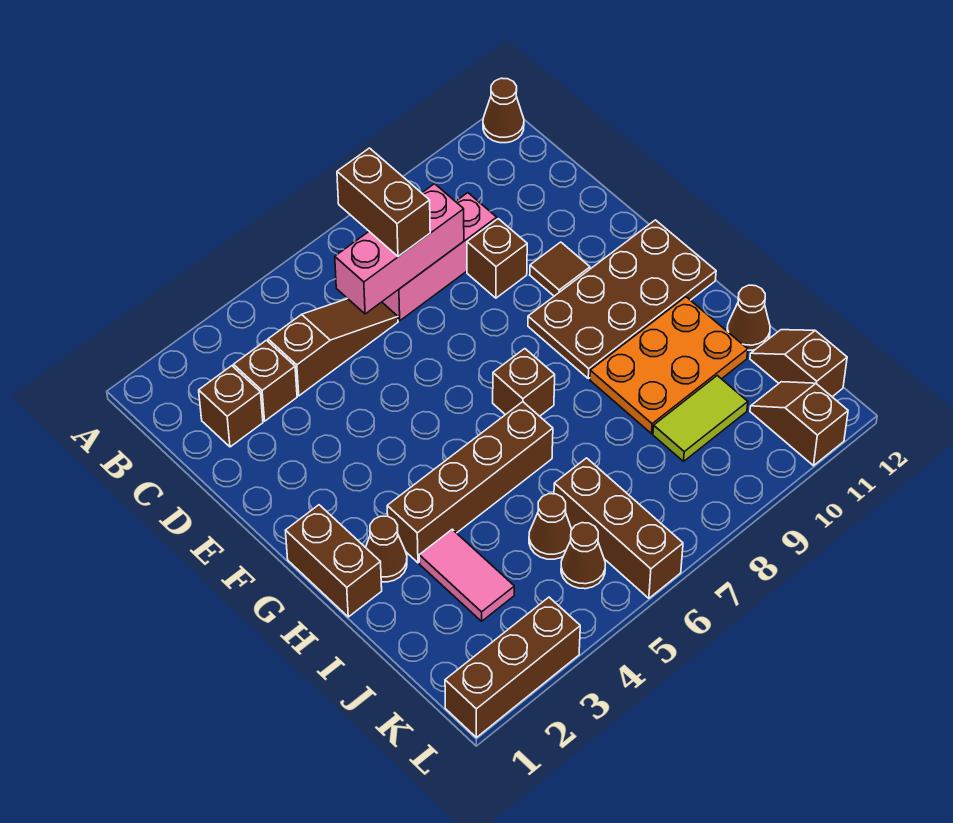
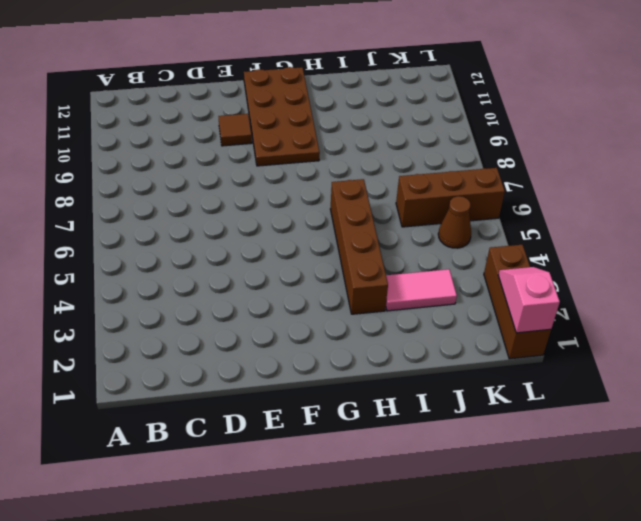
pink slope L1:L2 level 2 top 1 -> none
none -> brown cone A12 level 1
none -> brown brick C2 level 1
none -> brown brick C3 level 1

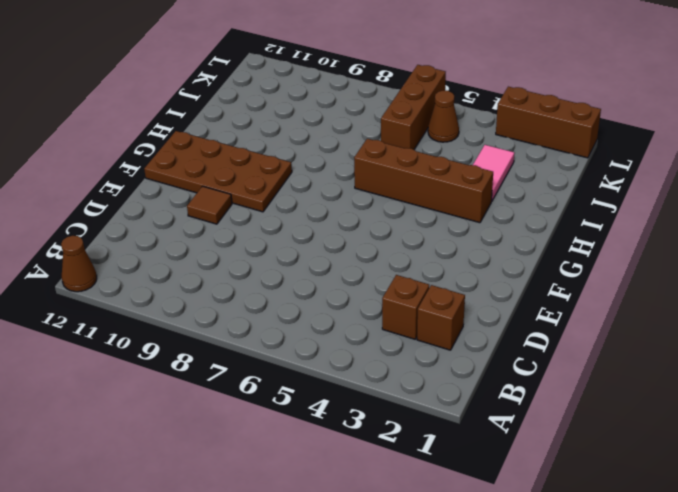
none -> brown slope C4:C6 level 1 top 4
none -> pink brick C7:C9 level 1
none -> brown brick D9 level 1

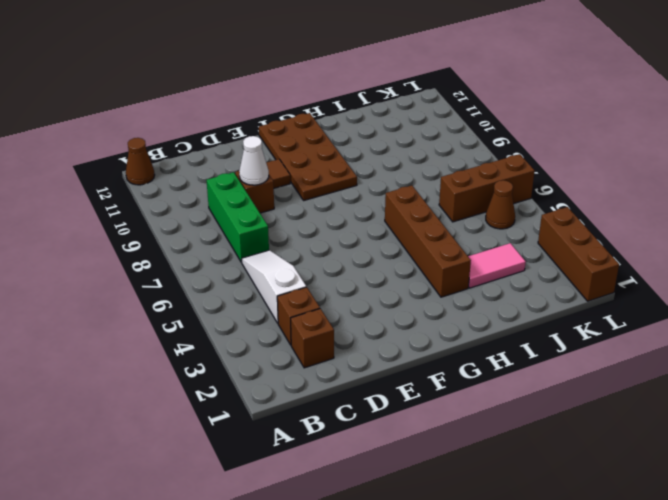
white slope C4:C6 level 1 top 4 -> brown slope C4:C6 level 1 top 4
green brick C7:C9 level 1 -> pink brick C7:C9 level 1
white cone D9 level 2 -> none
none -> brown brick G1:H1 level 1
none -> brown brick G7 level 1
none -> brown cone H2 level 1

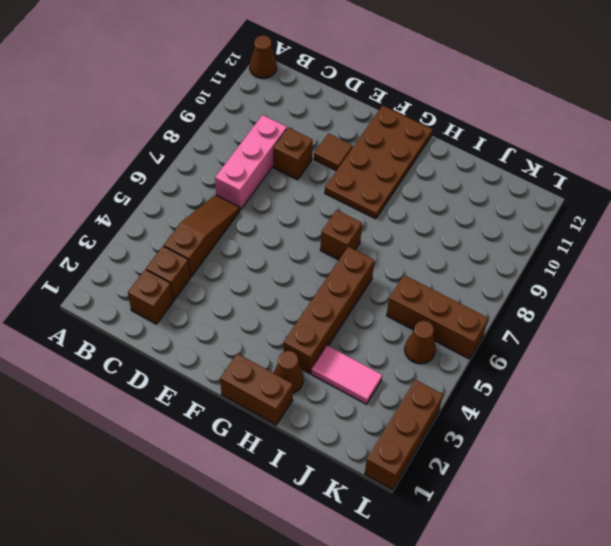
none -> orange plate H9:I11 level 1
none -> brown cone I12 level 1
none -> brown cone J5 level 1

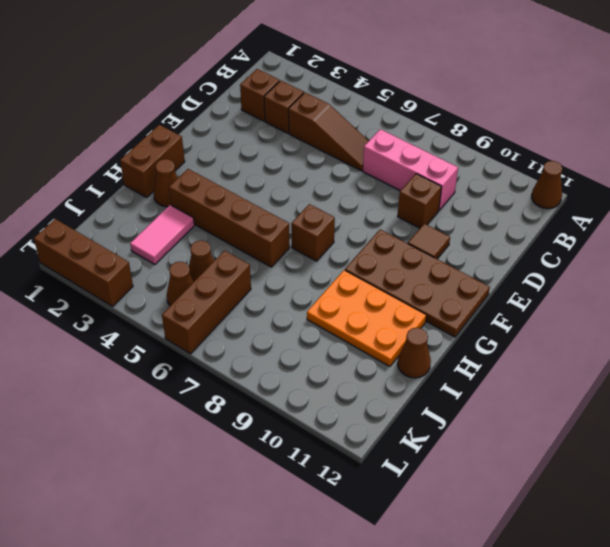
none -> lime tile J9:J10 level 1
none -> brown slope J12:K12 level 1 top K
none -> brown slope K11:L11 level 1 top L

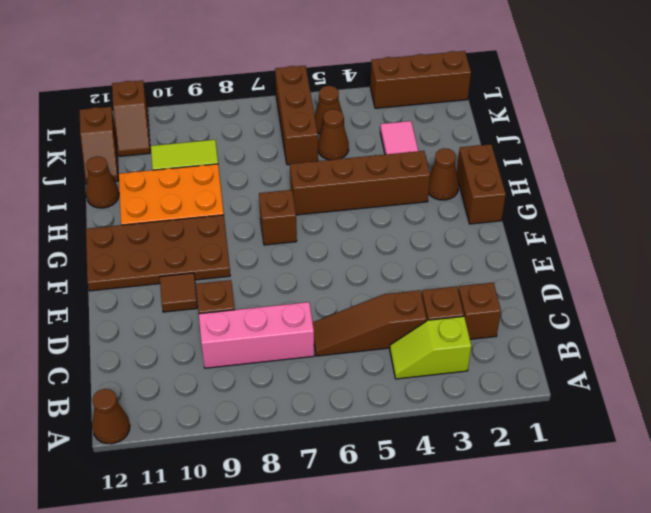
lime slope B3:B4 level 1 top 3 -> none
none -> pink brick C6:C8 level 2
none -> brown brick B7:C7 level 3

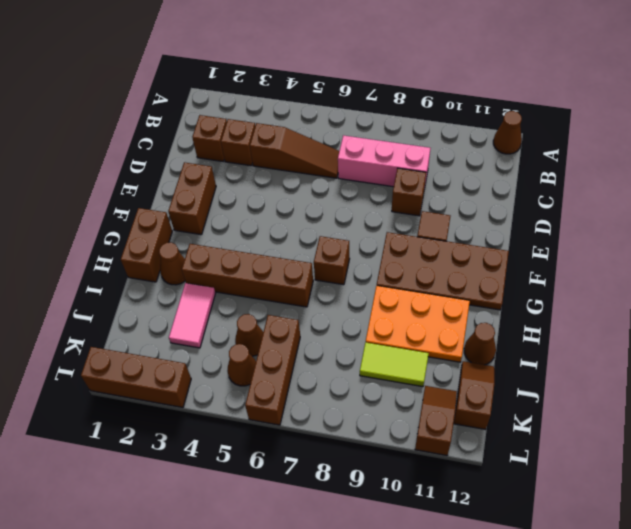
brown brick E2:F2 level 1 -> brown brick B7:C7 level 3
none -> pink brick C6:C8 level 2

